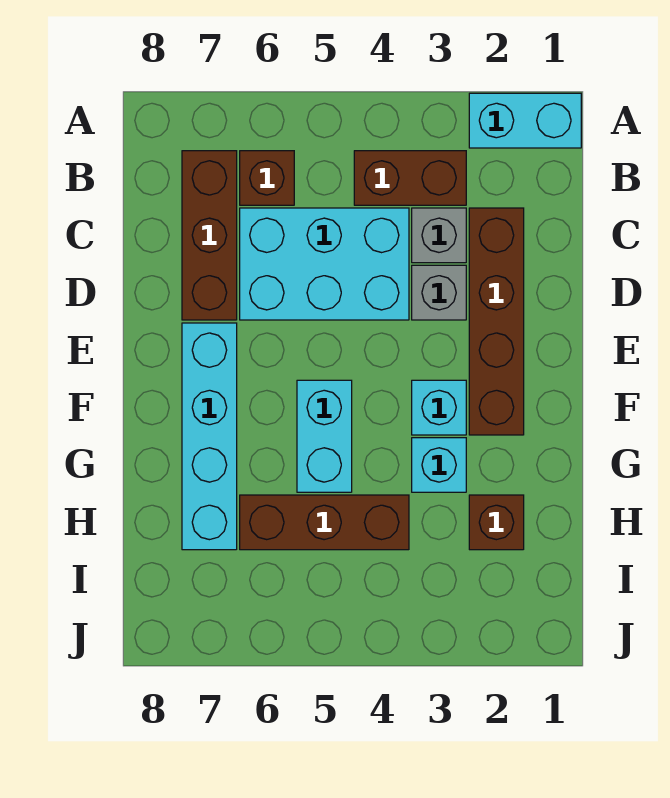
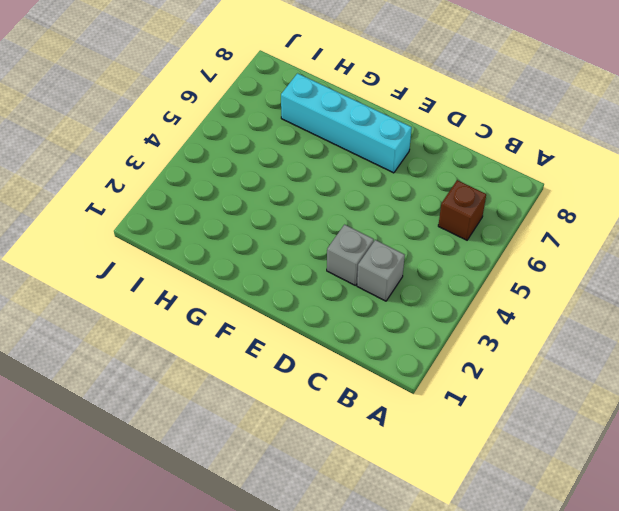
none -> cyan brick A1:A2 level 1
none -> brown brick B3:B4 level 1
none -> brown brick B7:D7 level 1

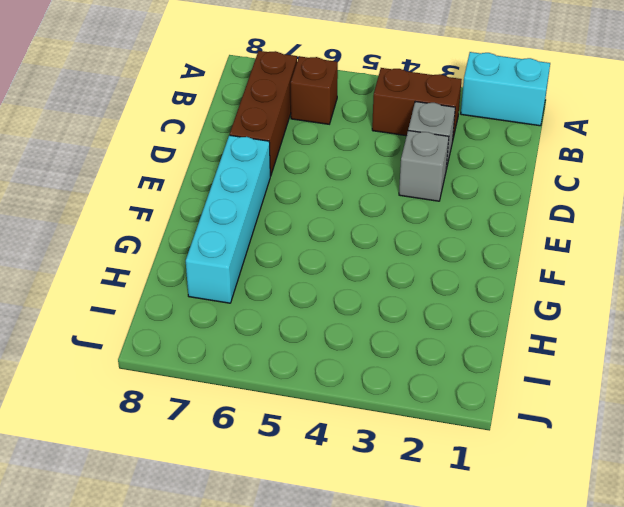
none -> brown brick C2:F2 level 1
none -> cyan brick C4:D6 level 1
none -> cyan brick F3 level 1

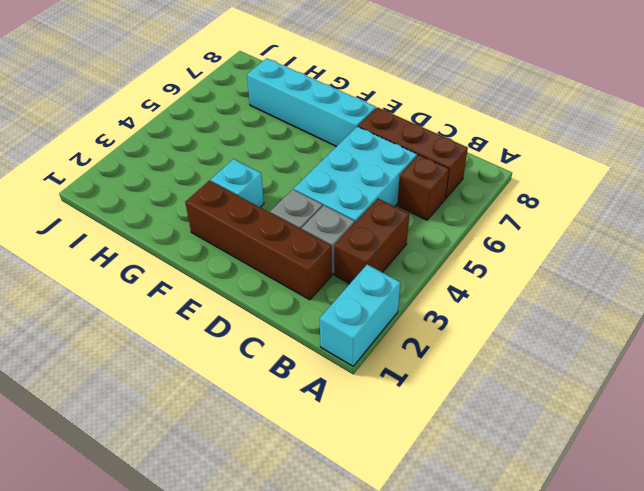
none -> cyan brick F5:G5 level 1
none -> cyan brick G3 level 1
none -> brown brick H2 level 1

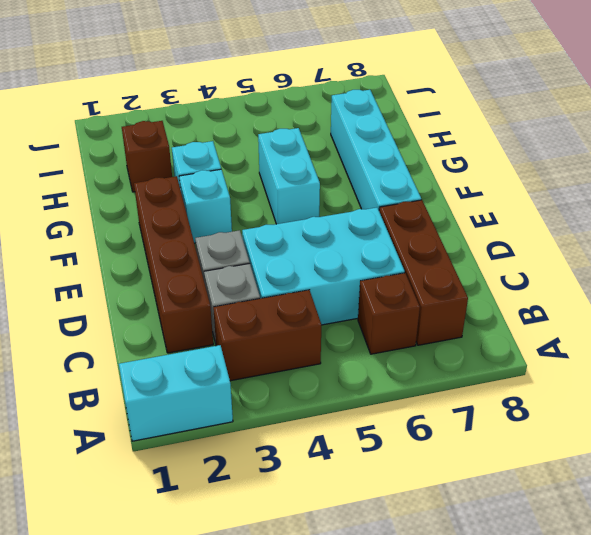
none -> brown brick H4:H6 level 1

